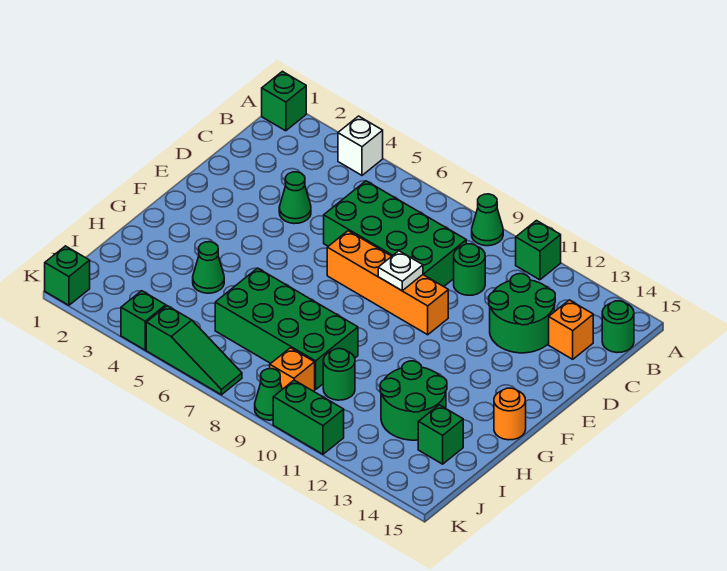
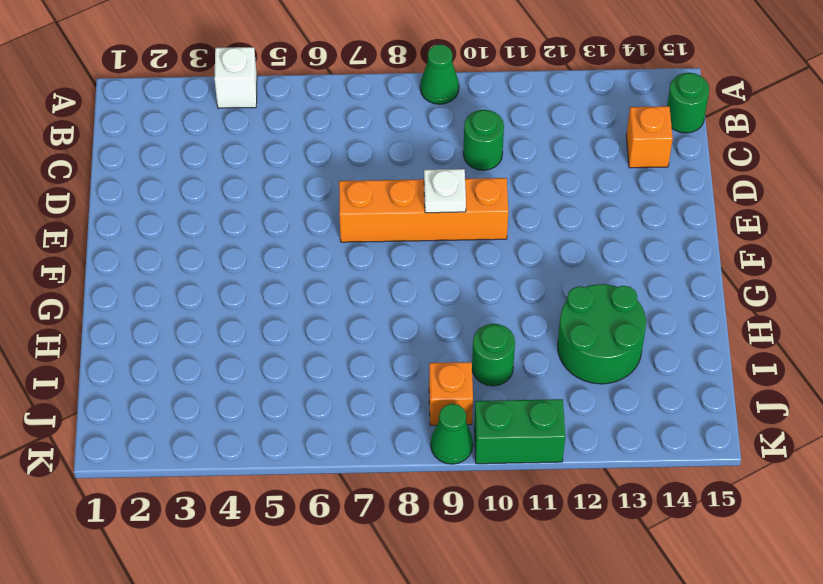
none -> green brick A1 level 1
none -> green brick A11 level 1
none -> green brick C6:D9 level 1

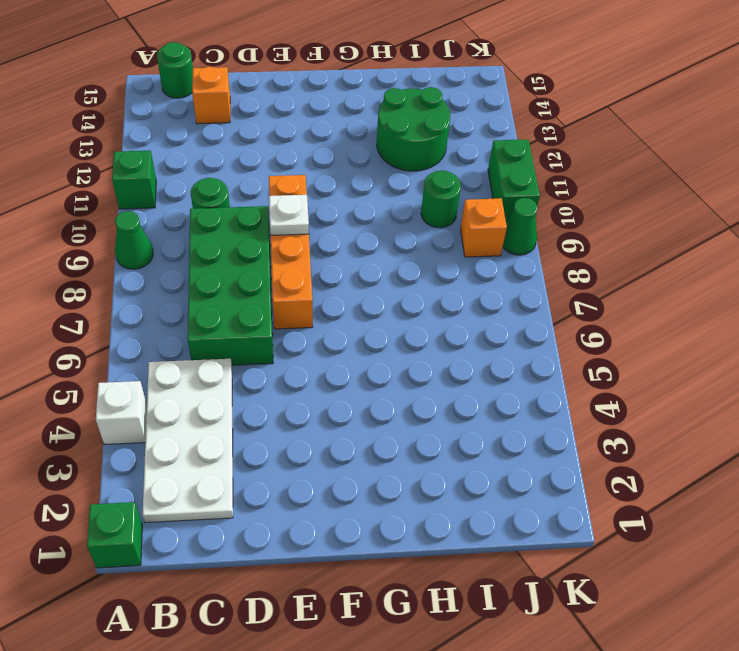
white plate B2:C5 level 1 -> none
none -> green round brick C12:D13 level 1
none -> green cone D4 level 1
none -> orange round brick G15 level 1

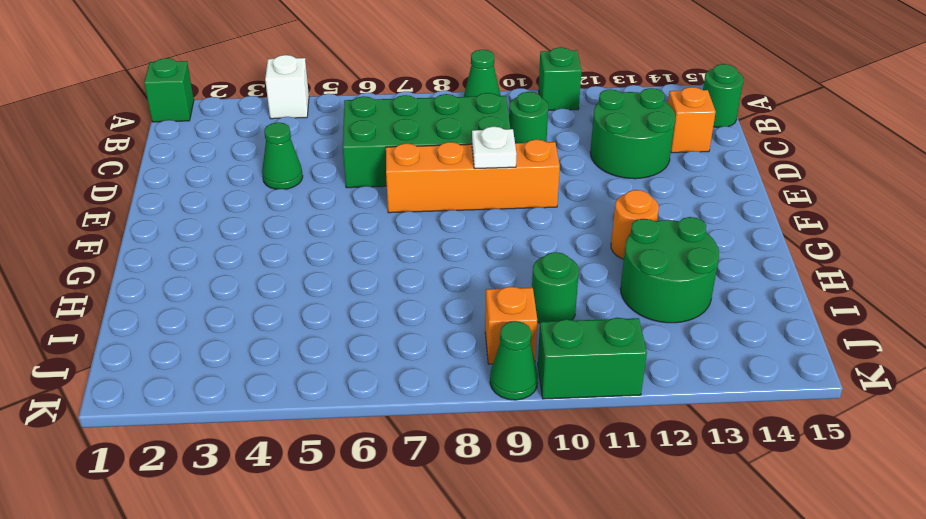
orange round brick G12 level 1 -> orange round brick G15 level 1
none -> green cone H4 level 1
none -> green brick H6:I9 level 1
none -> green brick I14 level 1

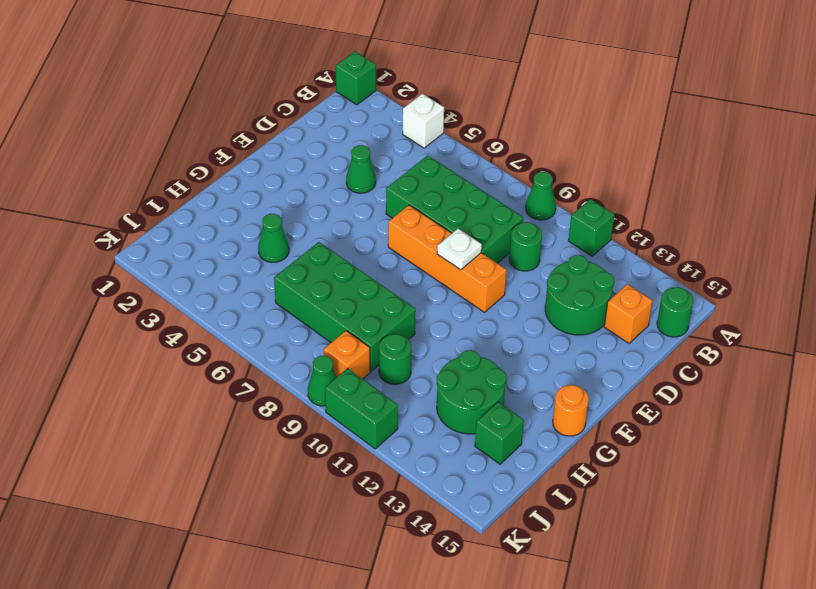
none -> green brick K1 level 1
none -> green brick K4 level 1
none -> green slope K5:K7 level 1 top 5

